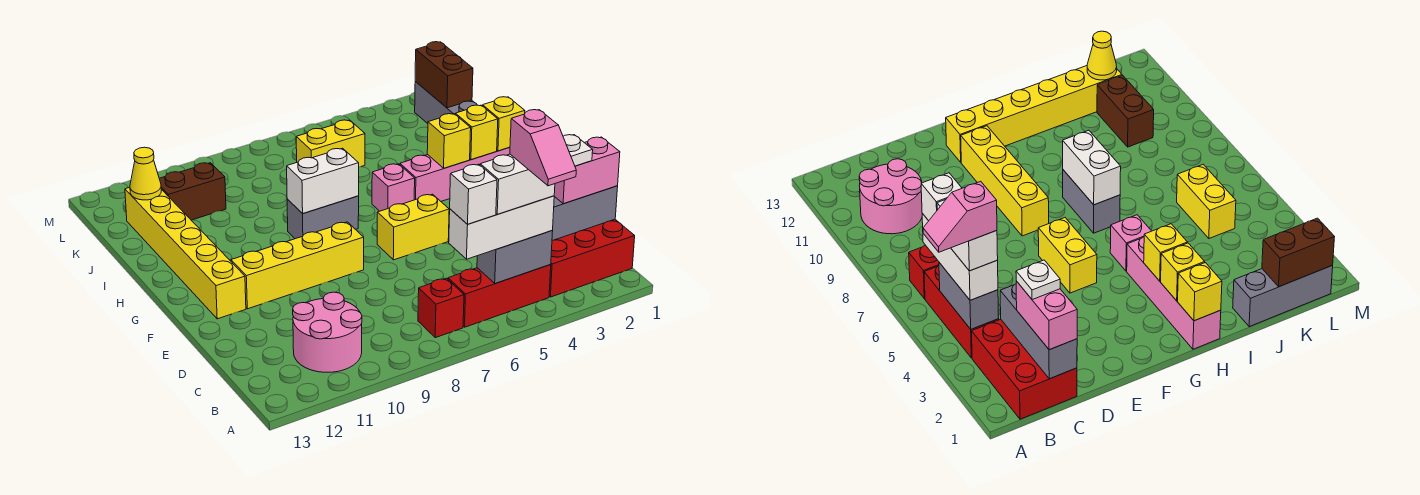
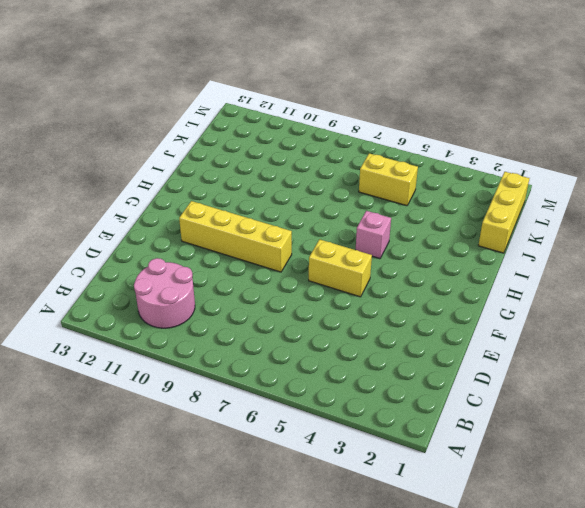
yellow brick J1:L1 level 1 -> grey brick J1:L1 level 1
none -> red brick B1:C3 level 1
none -> red brick B4:B6 level 1
none -> red brick B7 level 1

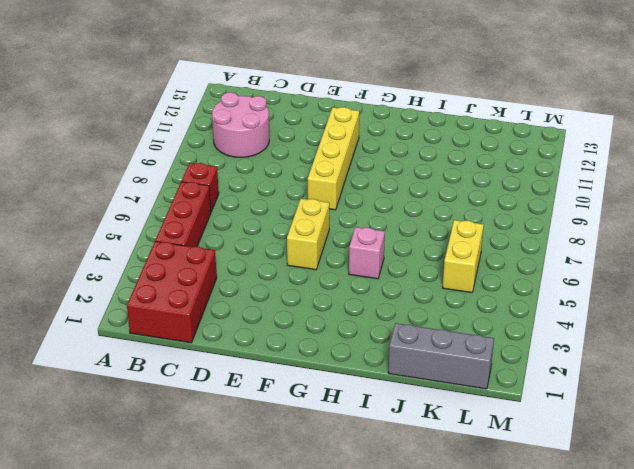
none -> yellow brick F12:K12 level 1
none -> pink brick H1:H4 level 1
none -> grey brick H7:H8 level 1

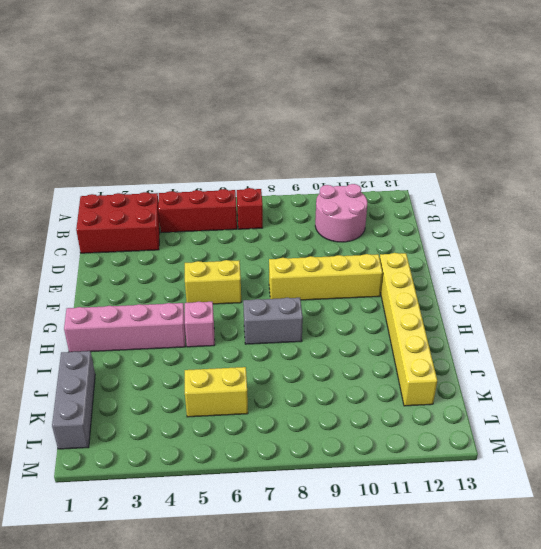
none -> brown brick K10:K11 level 1
none -> grey brick B4:B5 level 2
none -> grey brick C1:C3 level 2

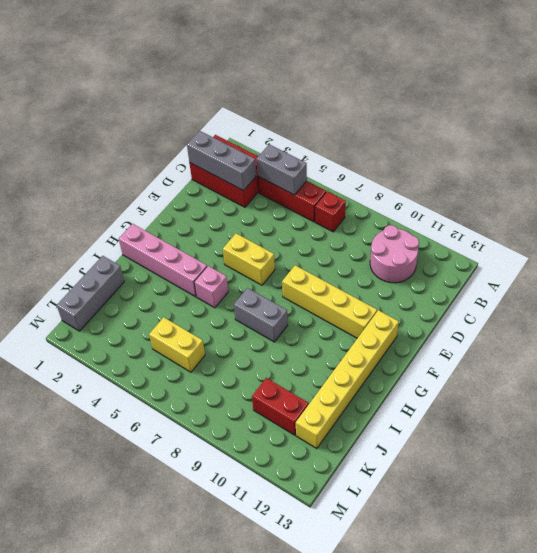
red brick K10:K11 level 1 -> brown brick K10:K11 level 1
none -> yellow brick H1 level 2
none -> yellow brick H2 level 2
none -> yellow brick H3 level 2

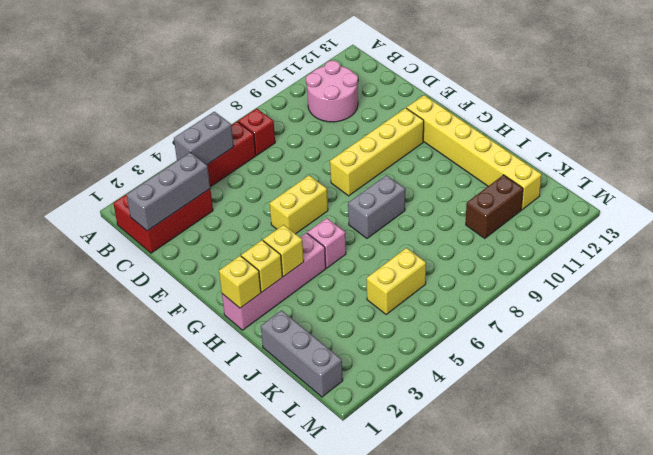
none -> white brick H7:H8 level 2
none -> brown brick K1:L1 level 2
none -> yellow cone K12 level 2

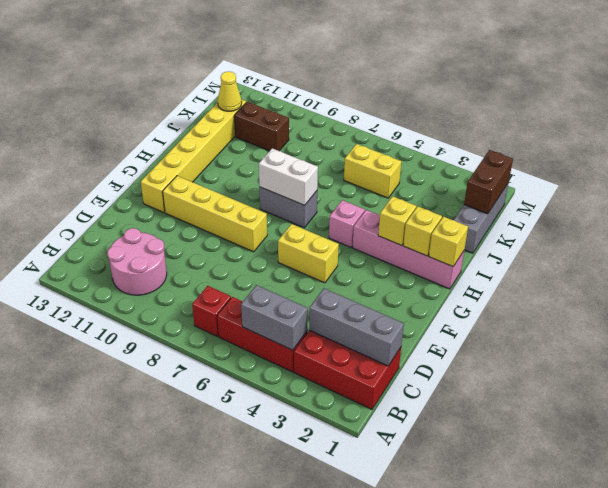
none -> white brick B4:B6 level 3
none -> pink brick C1:C2 level 3
none -> white brick B4:B5 level 4

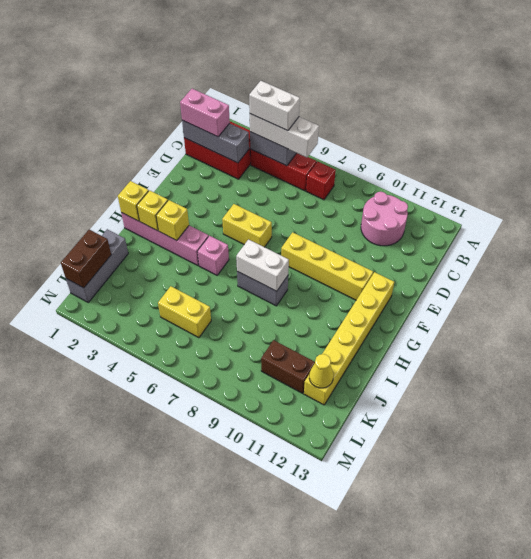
none -> white brick B6 level 4
none -> white plate C2 level 4
none -> pink slope A4:B4 level 5 top B

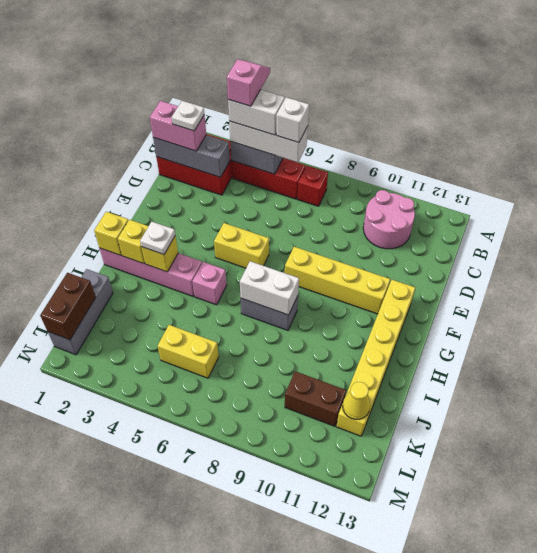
white plate H3 level 3 -> none

